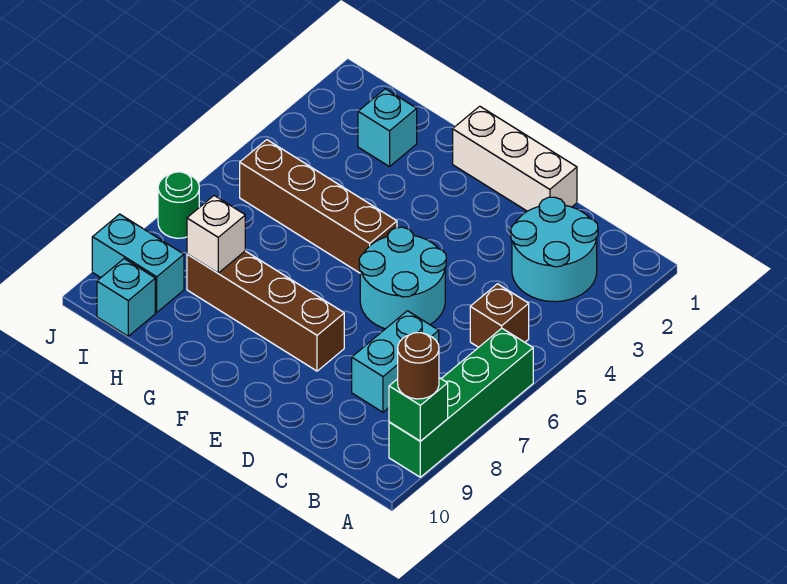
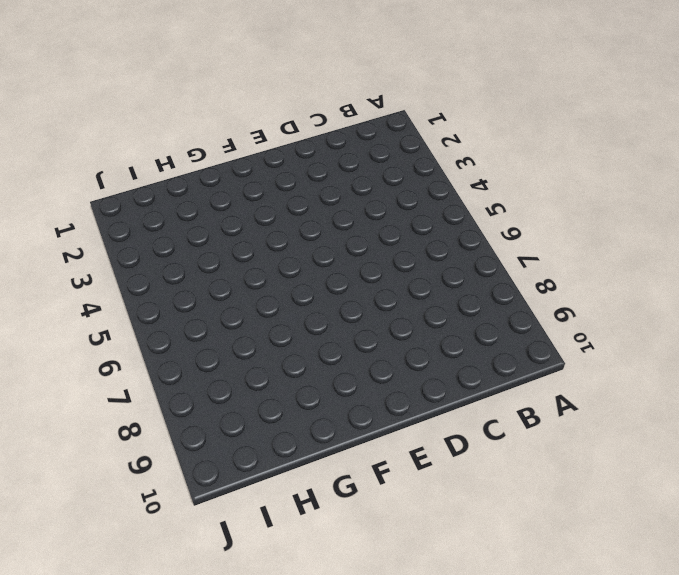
none -> green brick A6:A9 level 1
none -> cyan round brick B2:C3 level 1
none -> brown brick B5 level 1

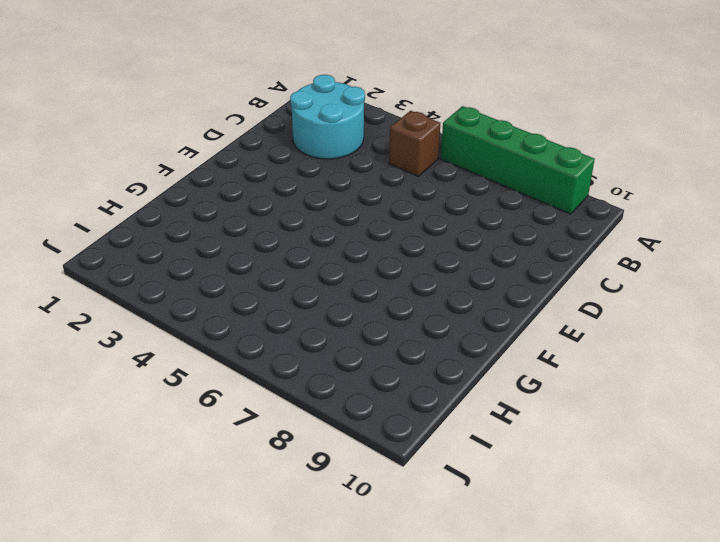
none -> cyan brick C7:C8 level 1
none -> white brick D1:F1 level 1
none -> cyan round brick D5:E6 level 1

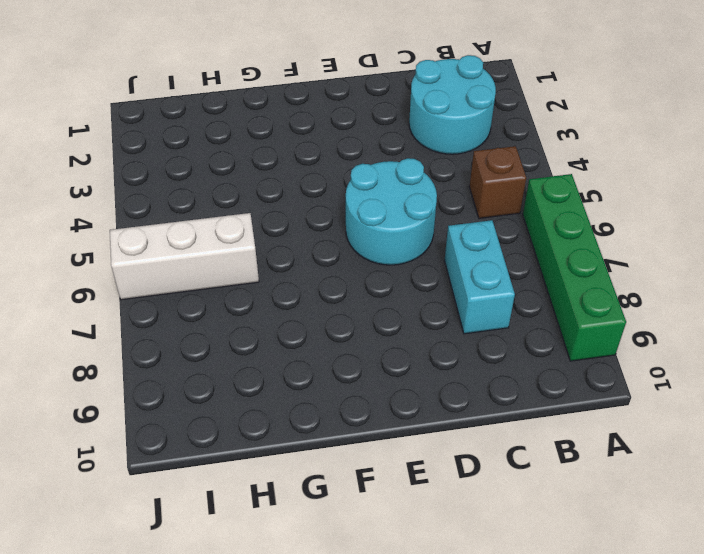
white brick H6:J6 level 1 -> white brick D1:F1 level 1
none -> brown brick E8:H8 level 1
none -> brown brick F5:I5 level 1
none -> cyan brick H2 level 1

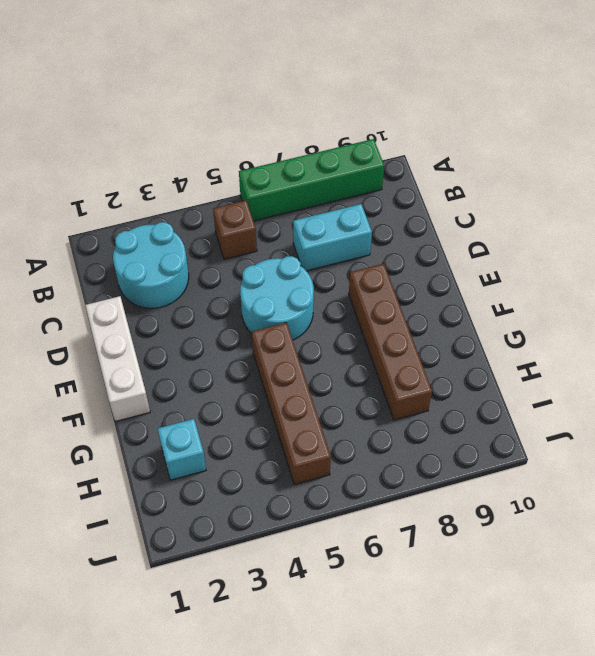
none -> cyan brick I9:J9 level 1
none -> cyan brick I10 level 1
none -> green round brick J7 level 1

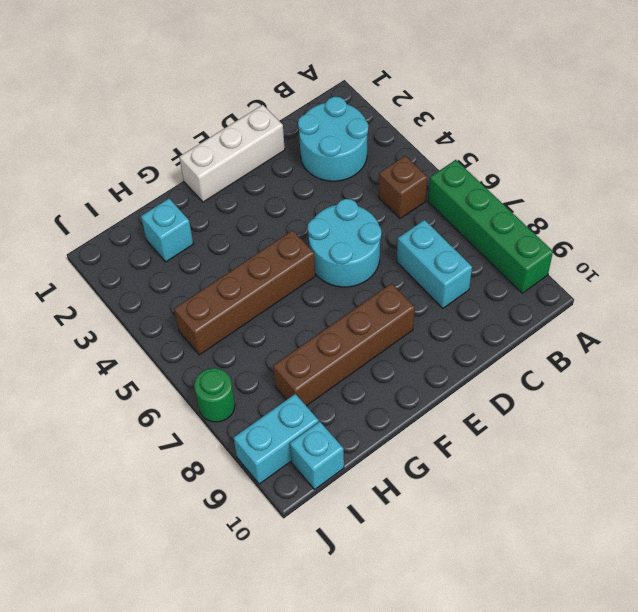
none -> green brick A9 level 2
none -> white brick H8 level 2
none -> brown round brick A9 level 3

